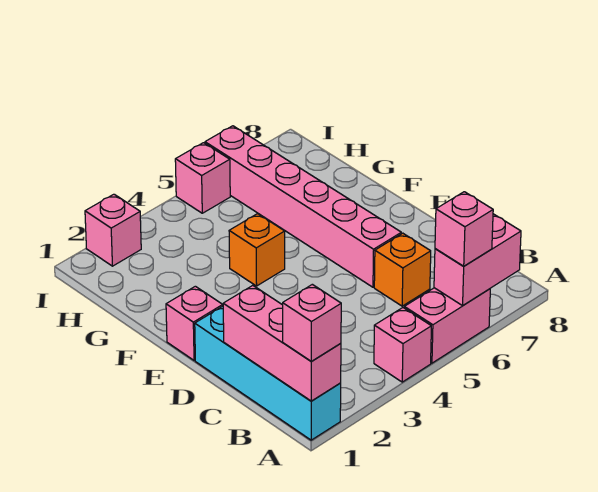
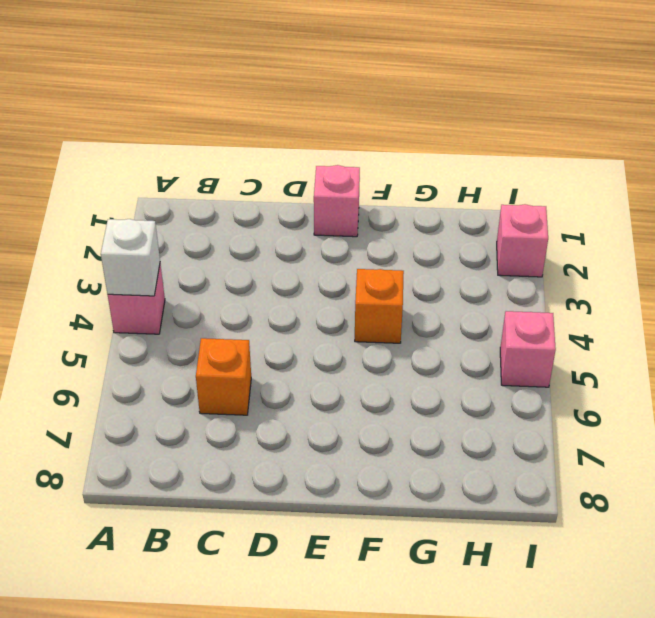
white brick A4 level 2 -> none
none -> cyan brick A1:D1 level 1
none -> pink brick A5:A6 level 1
none -> pink brick D6:I6 level 1

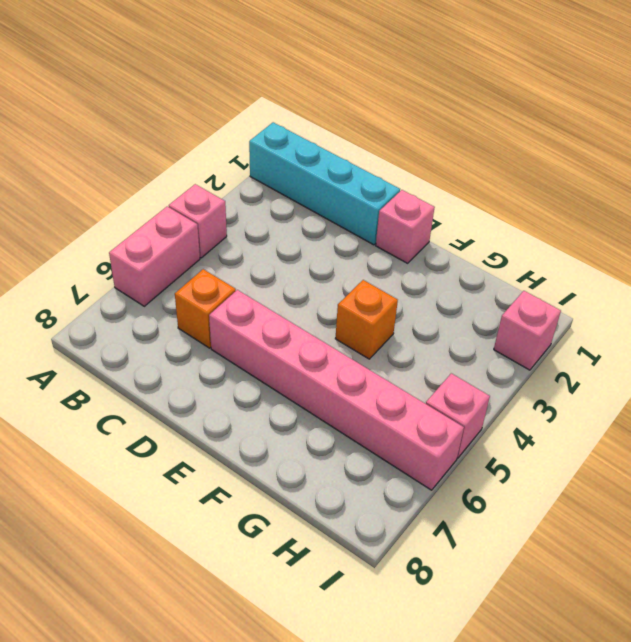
none -> pink brick A1:C1 level 2
none -> pink brick A6:A7 level 2
none -> pink brick A1 level 3

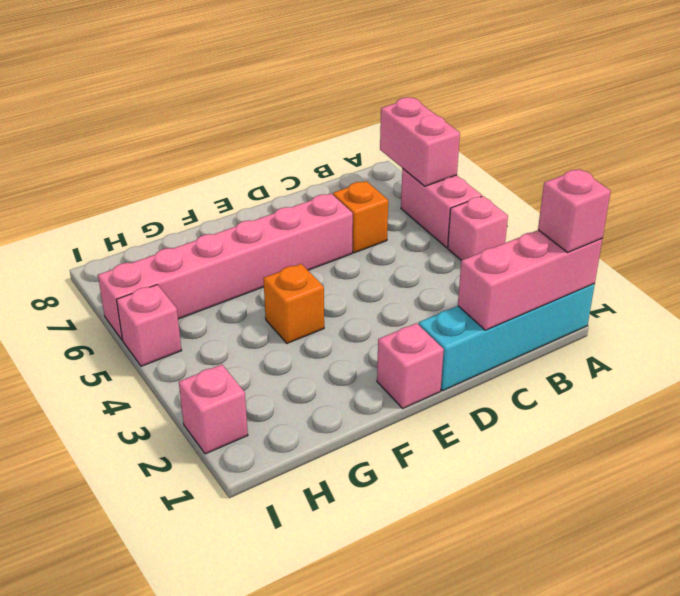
none -> pink brick A6 level 3

